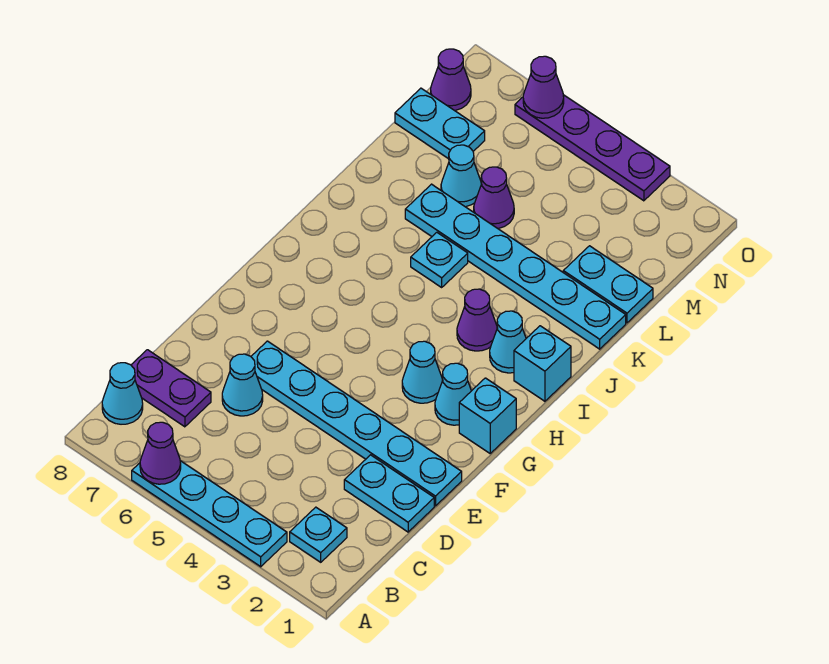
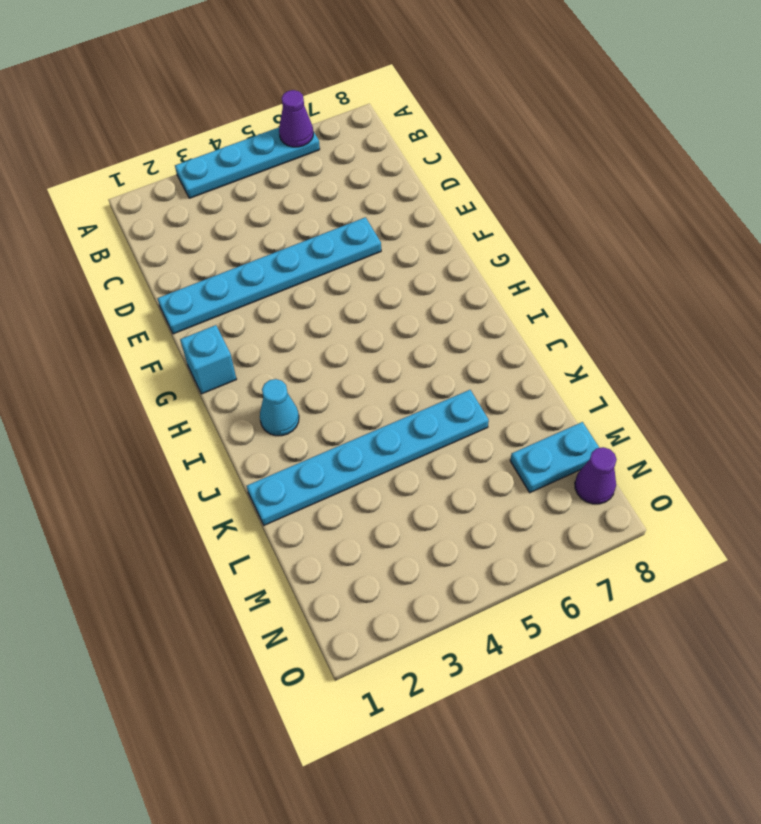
none -> cyan plate B2 level 1
none -> cyan cone B8 level 1
none -> purple plate C7:C8 level 1

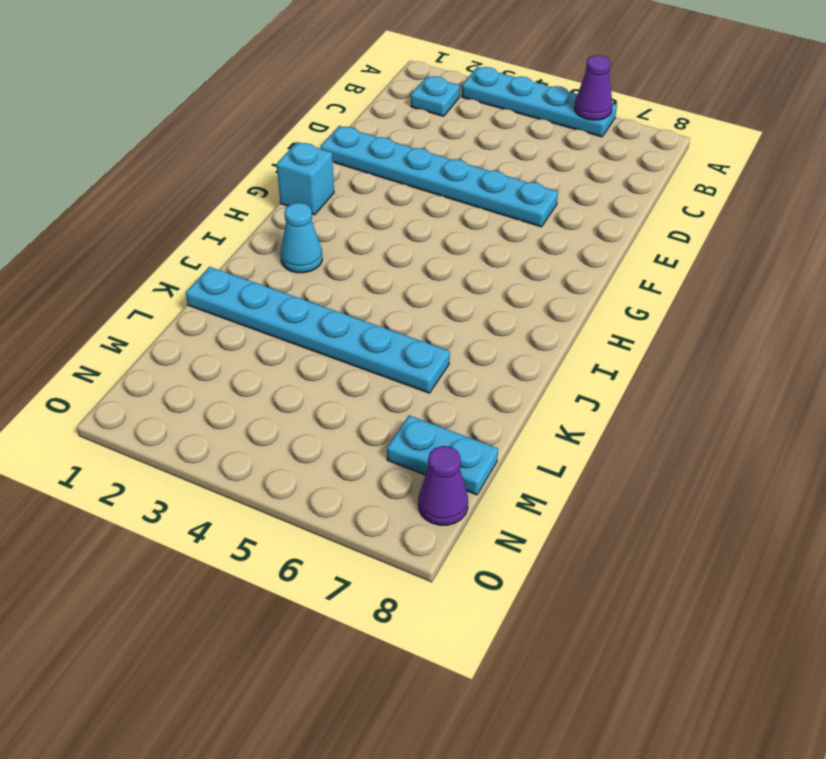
none -> cyan cone B8 level 1
none -> purple plate C7:C8 level 1
none -> cyan plate D1:D2 level 1

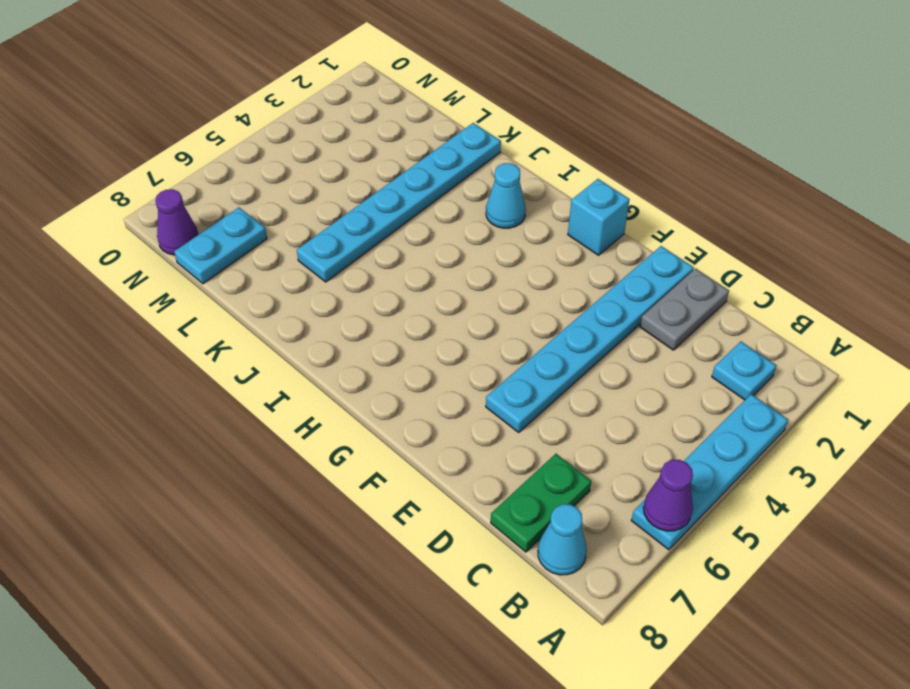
green plate C7:C8 level 1 -> purple plate C7:C8 level 1
grey plate D1:D2 level 1 -> cyan plate D1:D2 level 1
none -> cyan cone D6 level 1
none -> cyan cone G2 level 1
none -> cyan cone G3 level 1

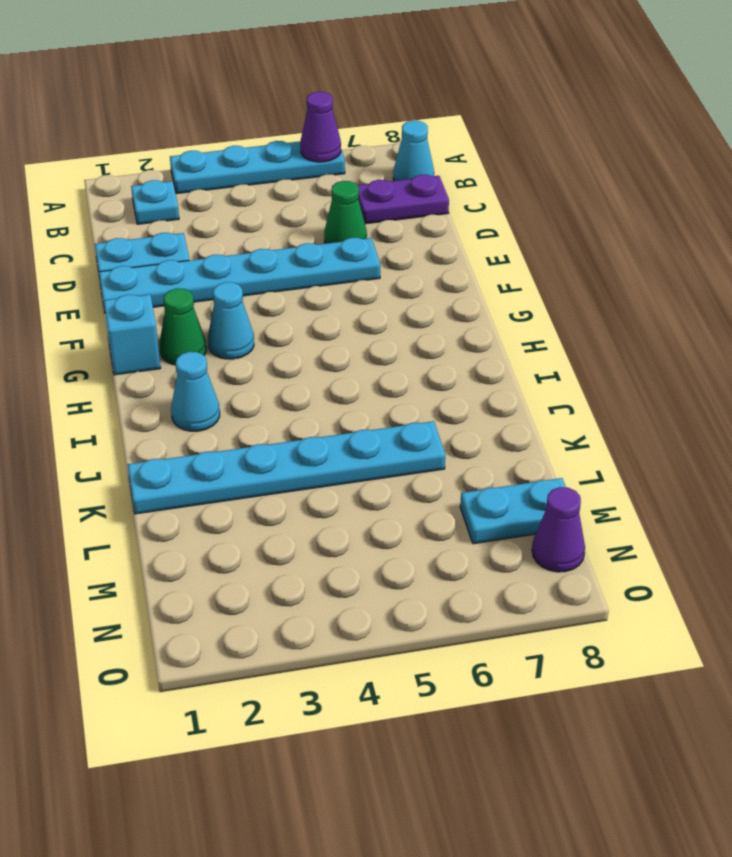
green cone D6 level 1 -> cyan cone D6 level 1
green cone G2 level 1 -> cyan cone G2 level 1
none -> cyan brick I1 level 1
none -> purple cone I3 level 1
none -> cyan plate J5 level 1

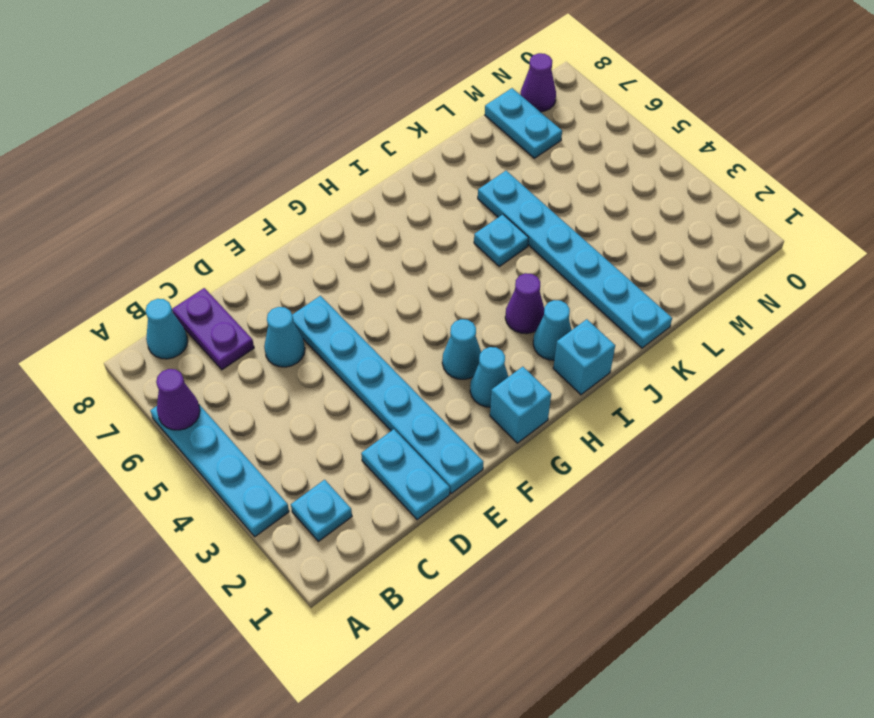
none -> cyan plate L1:L2 level 1
none -> purple cone L5 level 1
none -> cyan cone L6 level 1

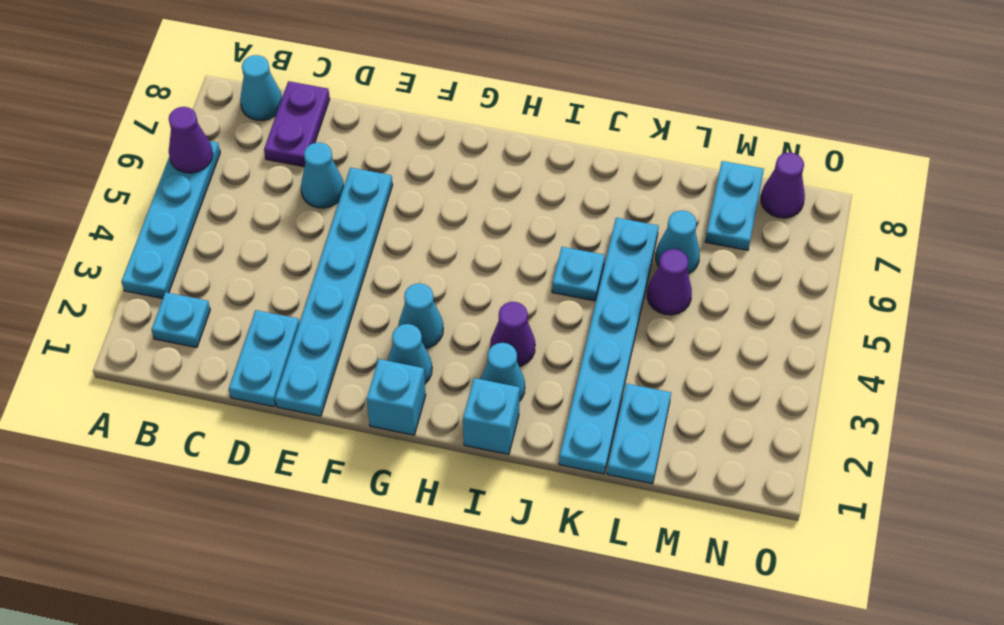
none -> purple plate O3:O6 level 1
none -> purple cone O6 level 2

